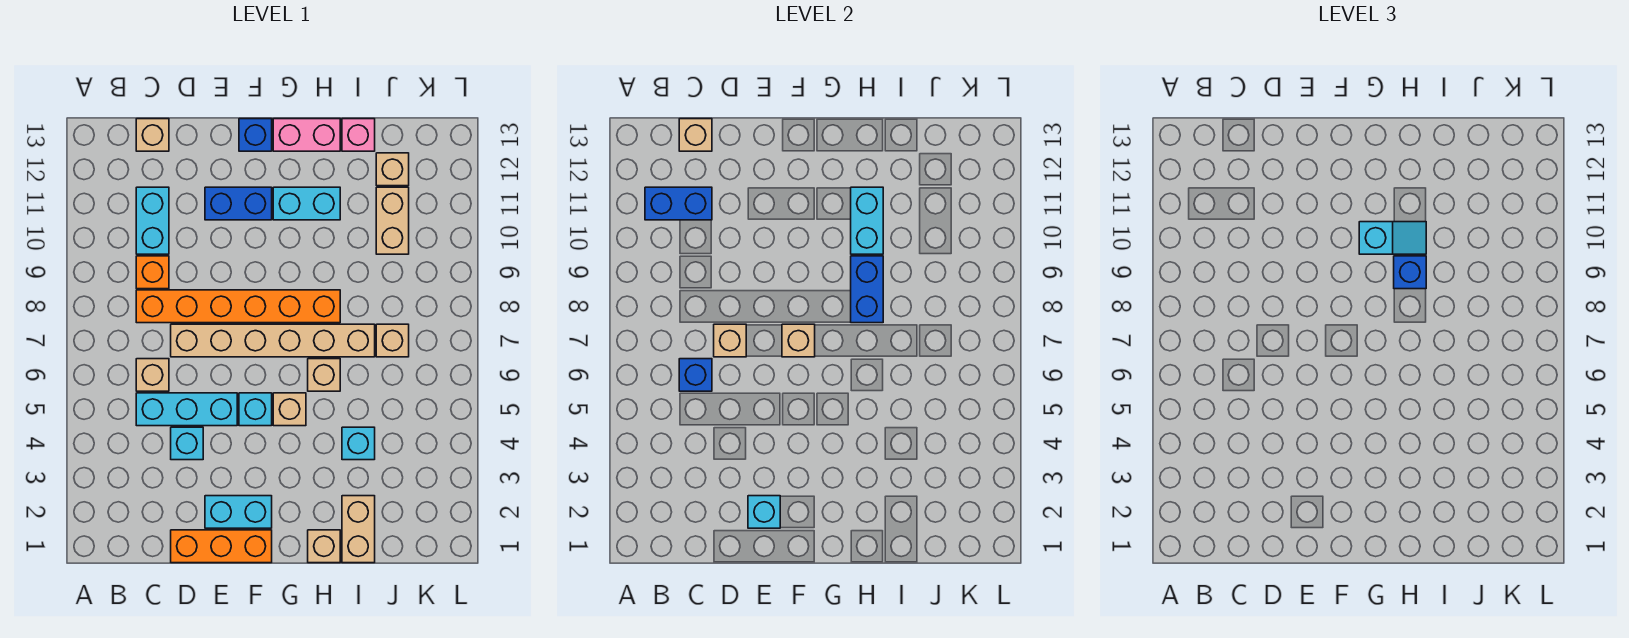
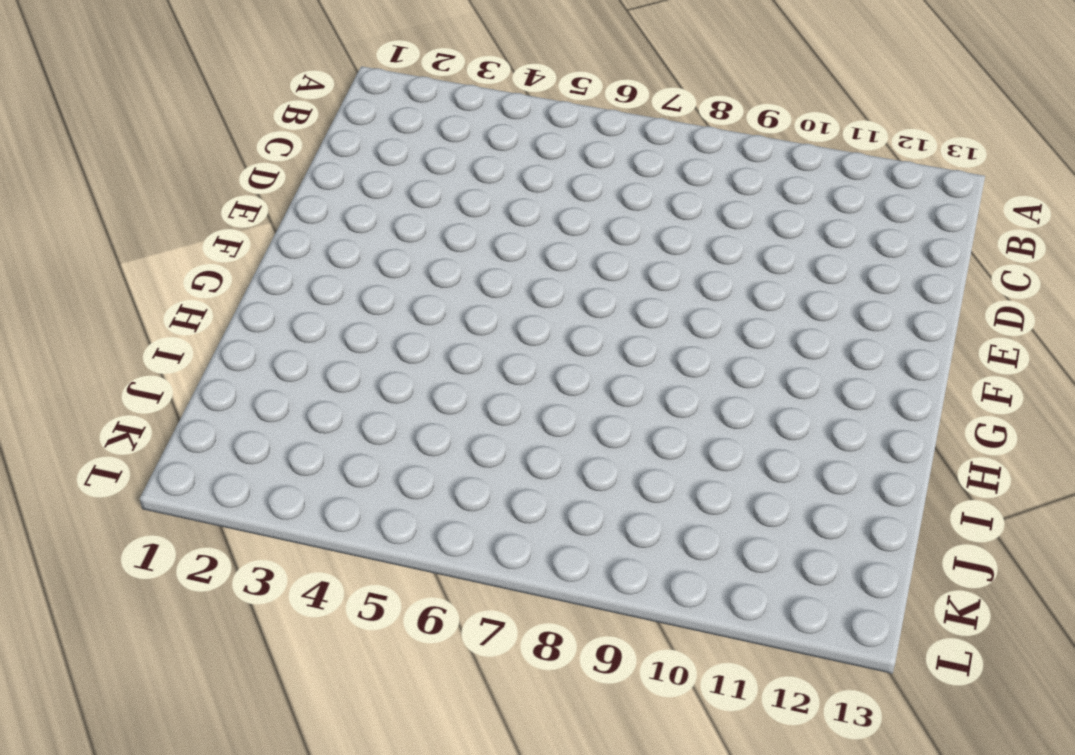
none -> cyan brick C5:E5 level 1
none -> tan brick C6 level 1
none -> orange brick C8:H8 level 1
none -> orange brick C9 level 1

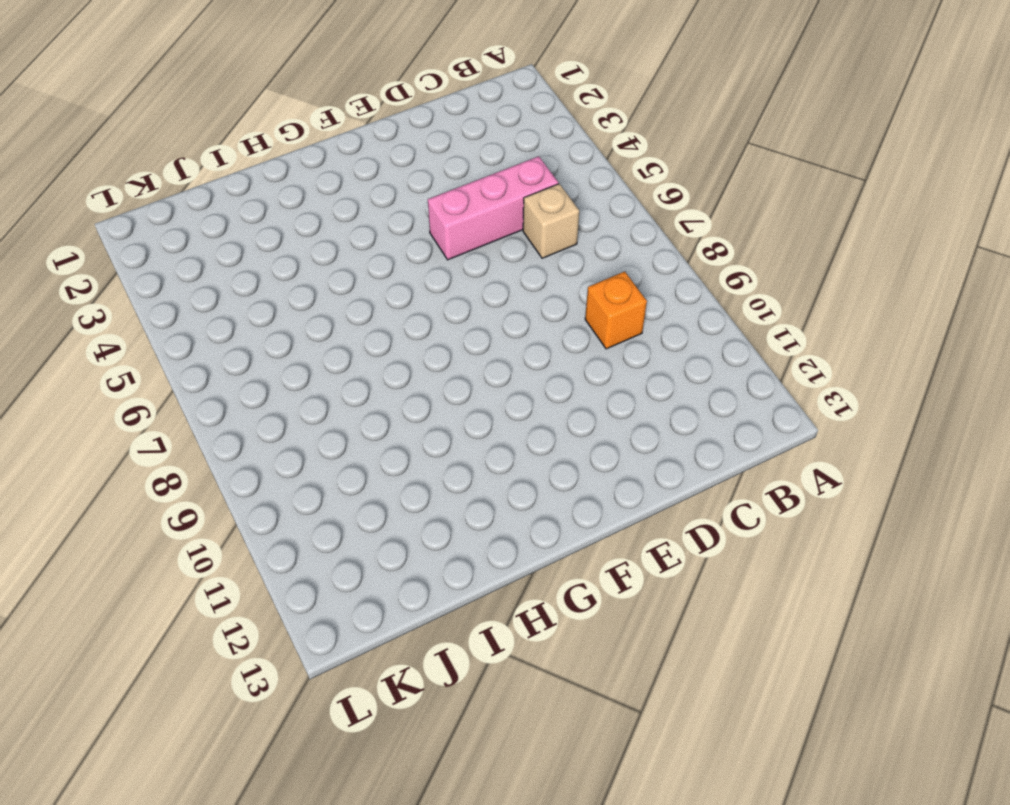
pink brick C5:E5 level 1 -> cyan brick C5:E5 level 1
none -> orange brick C8:H8 level 1
none -> cyan brick C10:C11 level 1
none -> tan brick C13 level 1
none -> orange brick D1:F1 level 1

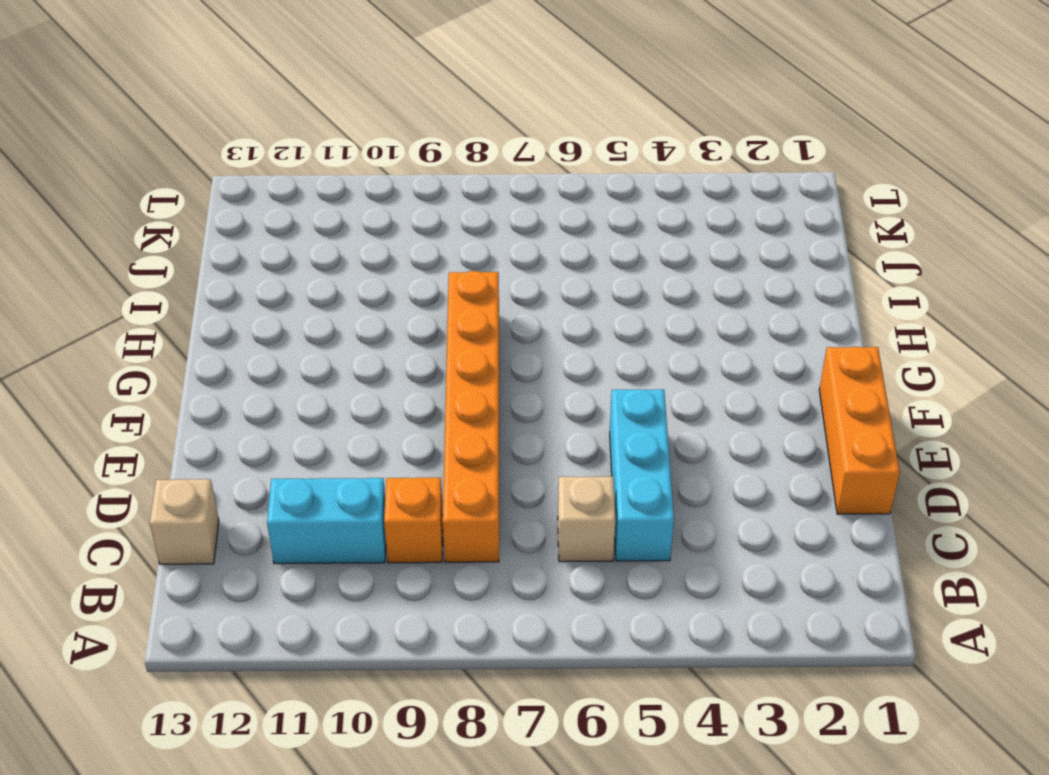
none -> cyan brick D4 level 1
none -> tan brick D7:I7 level 1
none -> cyan brick E2:F2 level 1
none -> blue brick E11:F11 level 1

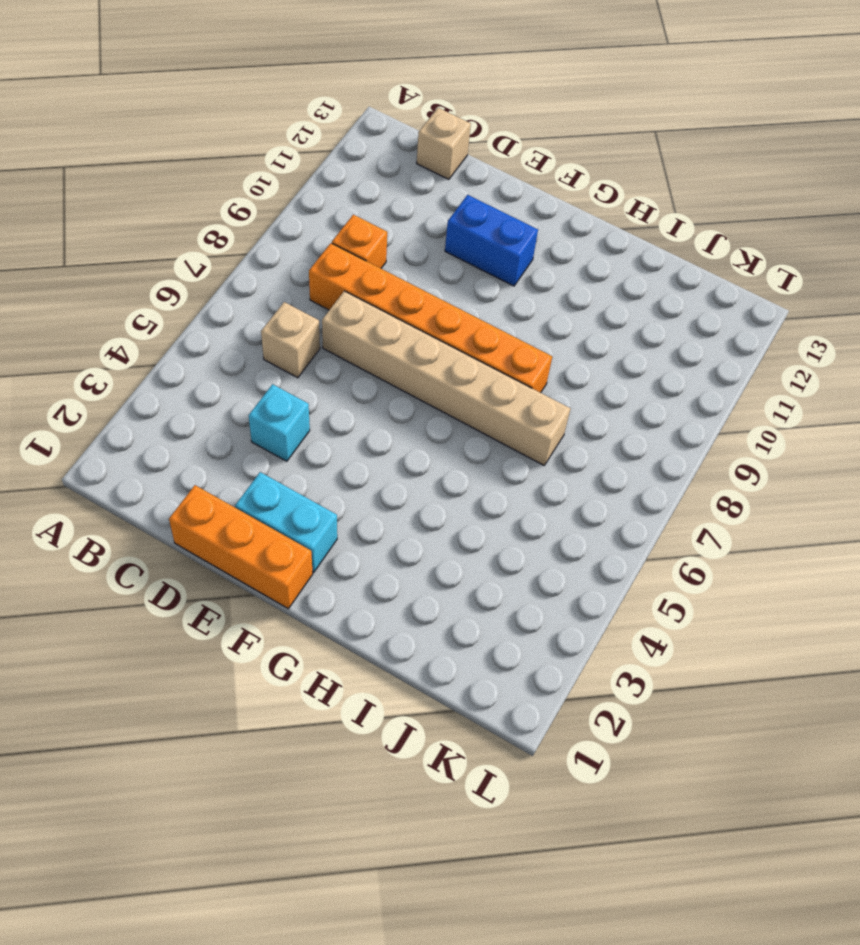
none -> cyan brick C5:E5 level 1
none -> cyan brick C10:C11 level 1
none -> cyan brick F5 level 1
none -> blue brick F13 level 1

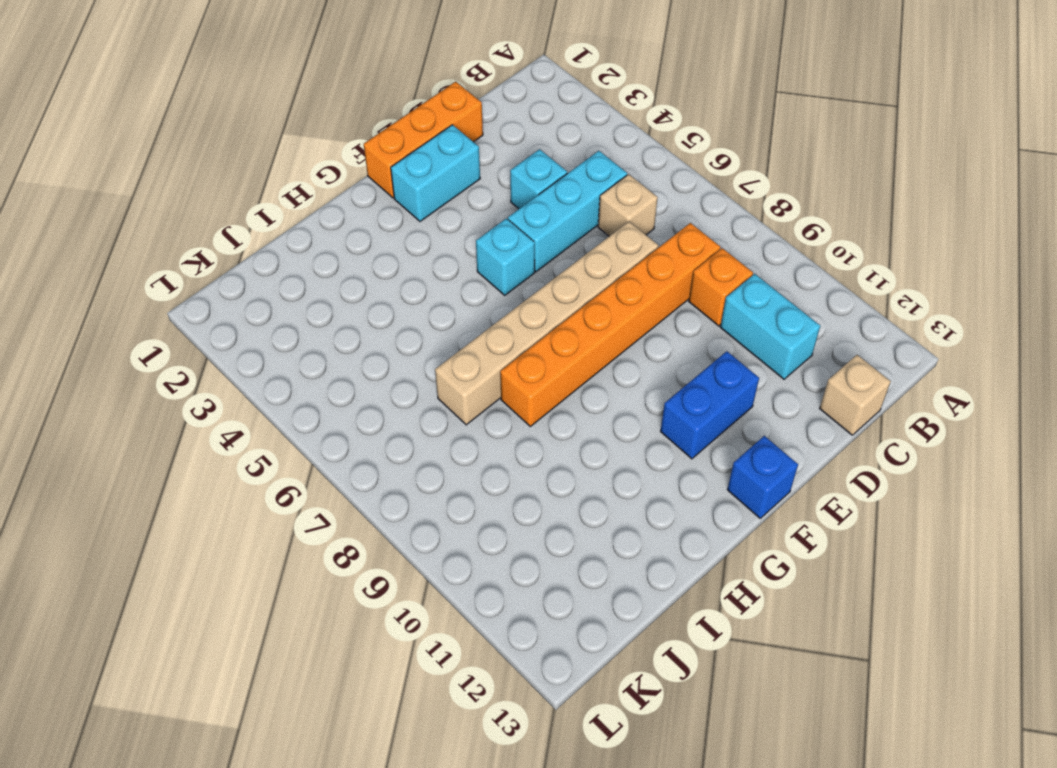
none -> tan brick G5 level 1
none -> cyan brick G11:H11 level 1
none -> pink brick G13:H13 level 1
none -> tan brick H1 level 1

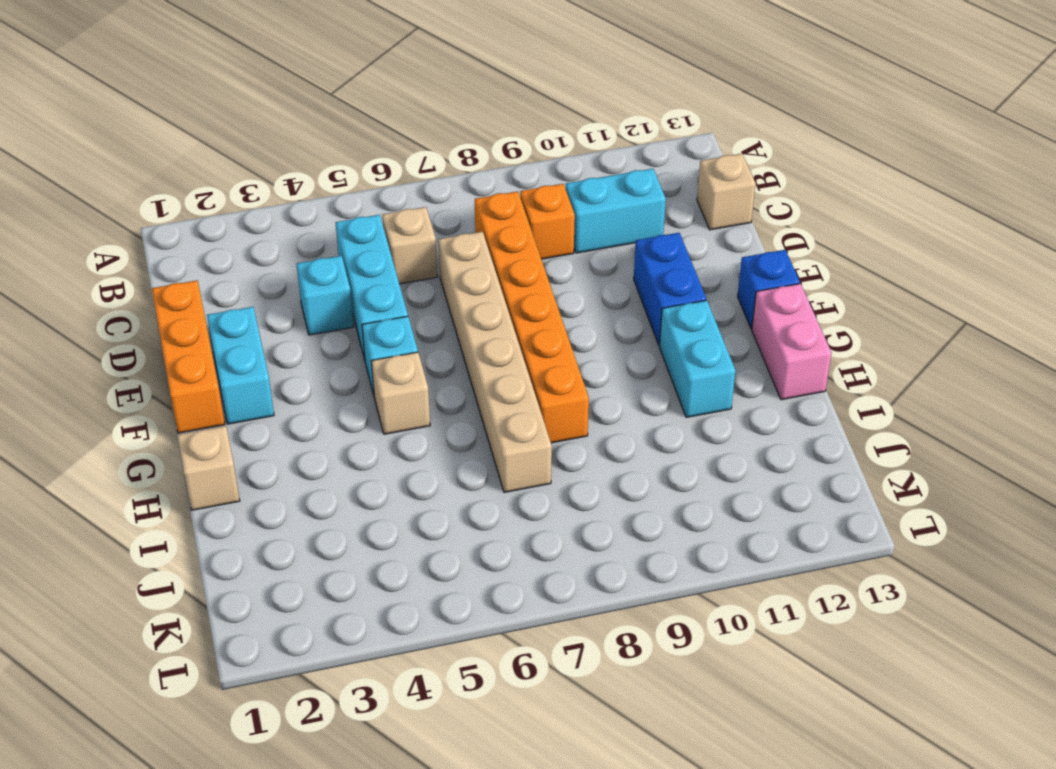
none -> tan brick H6 level 1
none -> tan brick I1:I2 level 1
none -> cyan brick I4 level 1
none -> pink brick I13 level 1

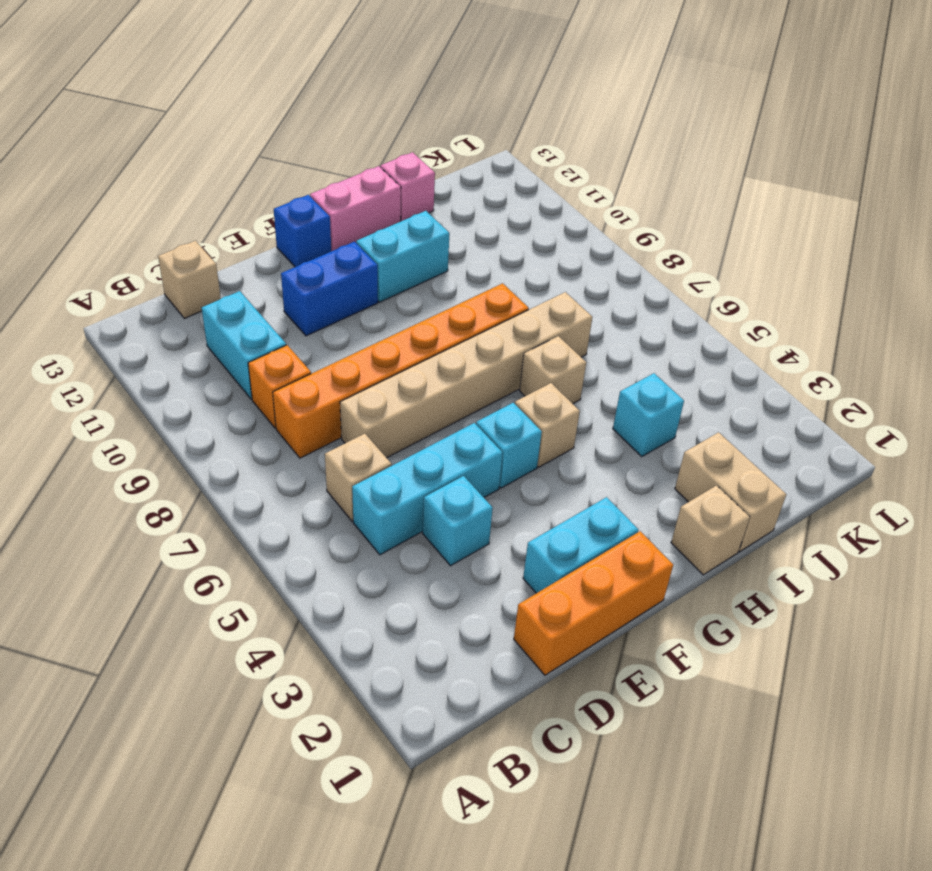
none -> tan brick J7 level 1
none -> tan brick J10:J11 level 1
none -> tan brick J12 level 1
none -> blue brick B11:C11 level 2

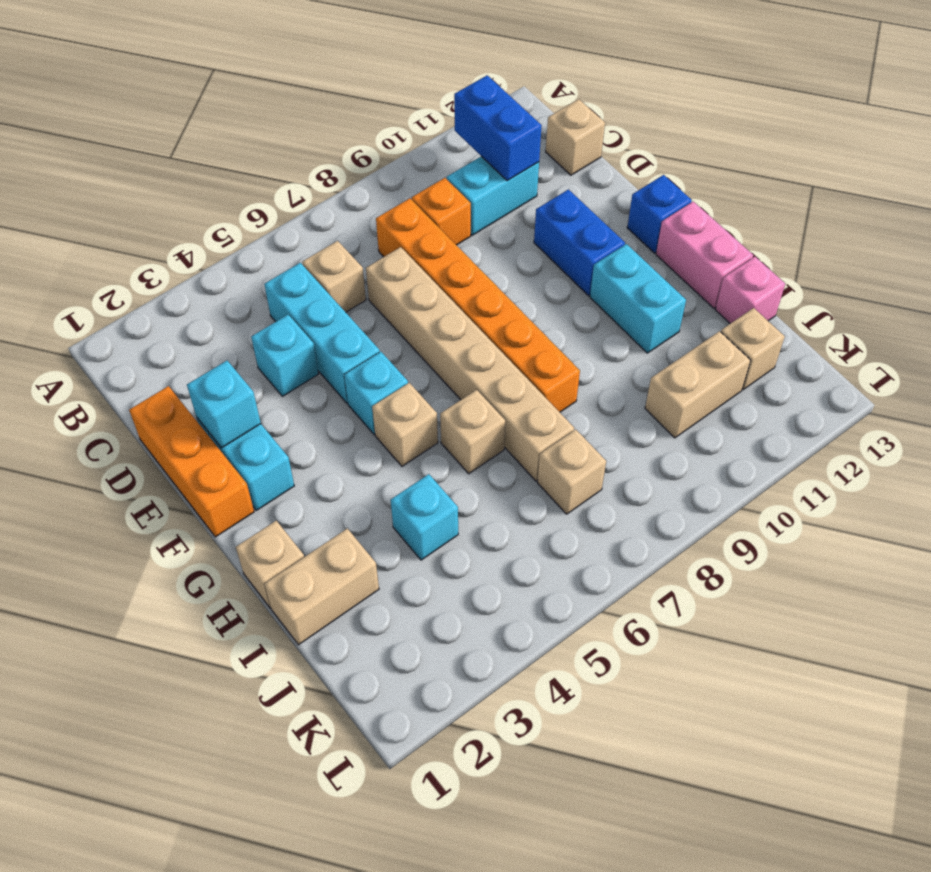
none -> blue brick C6 level 2
none -> tan brick C13 level 2
none -> tan brick D7 level 2
none -> tan brick F7 level 2

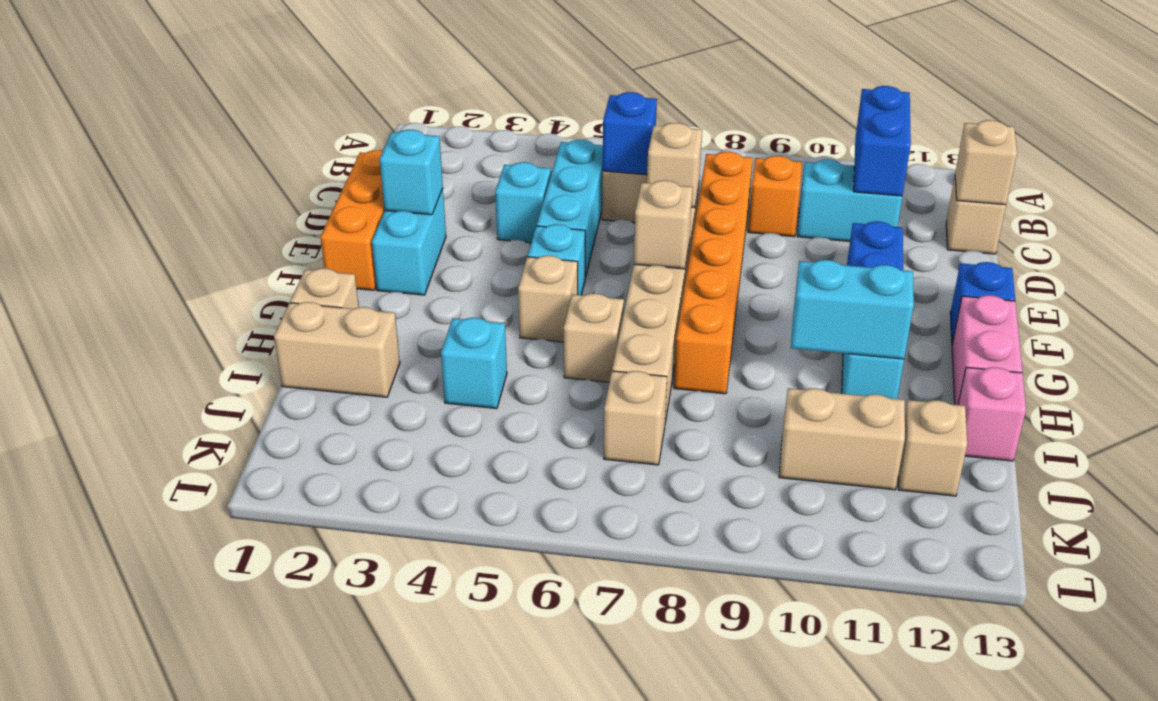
none -> blue brick H8:H9 level 2
none -> cyan slope G10:H10 level 3 top G
none -> blue brick H9 level 3

